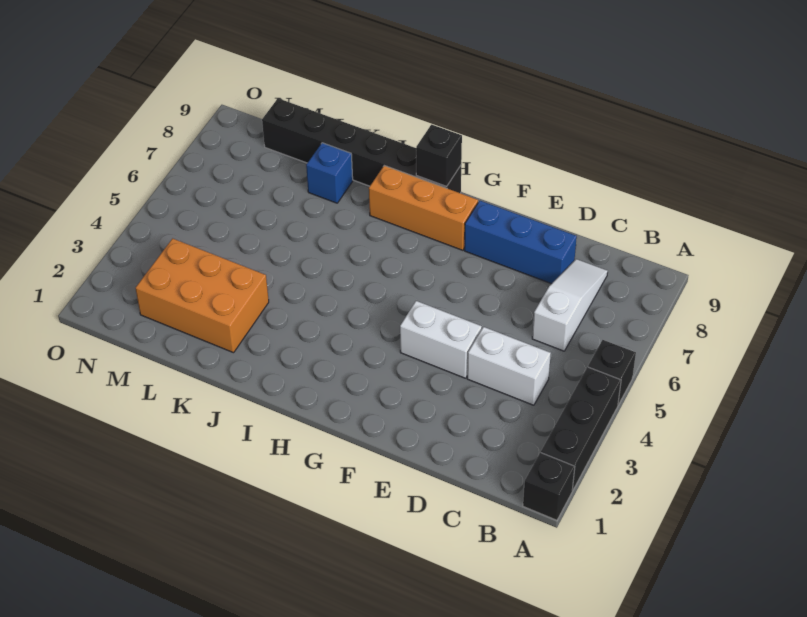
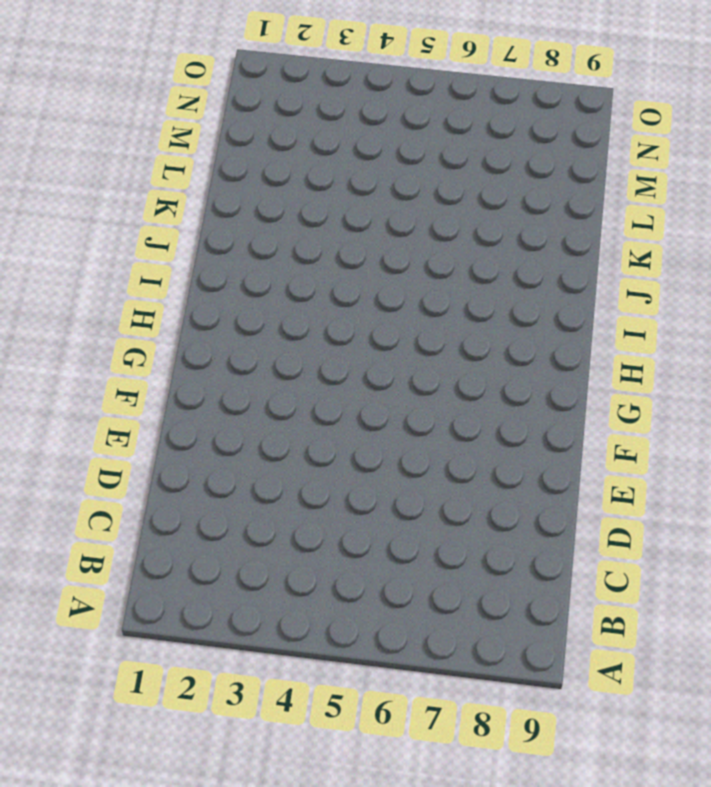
none -> black brick A1 level 1
none -> black brick A2:A4 level 1
none -> black brick A5 level 1

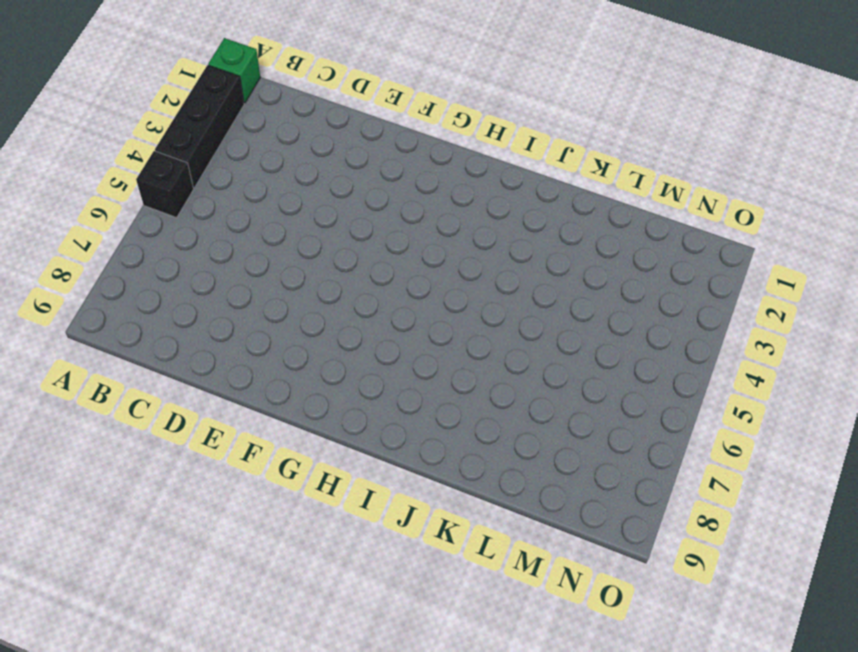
green brick A1 level 1 -> black brick A1 level 1
none -> white brick C4:D4 level 1
none -> white slope C6:C8 level 1 top 6
none -> blue brick D8:F8 level 1

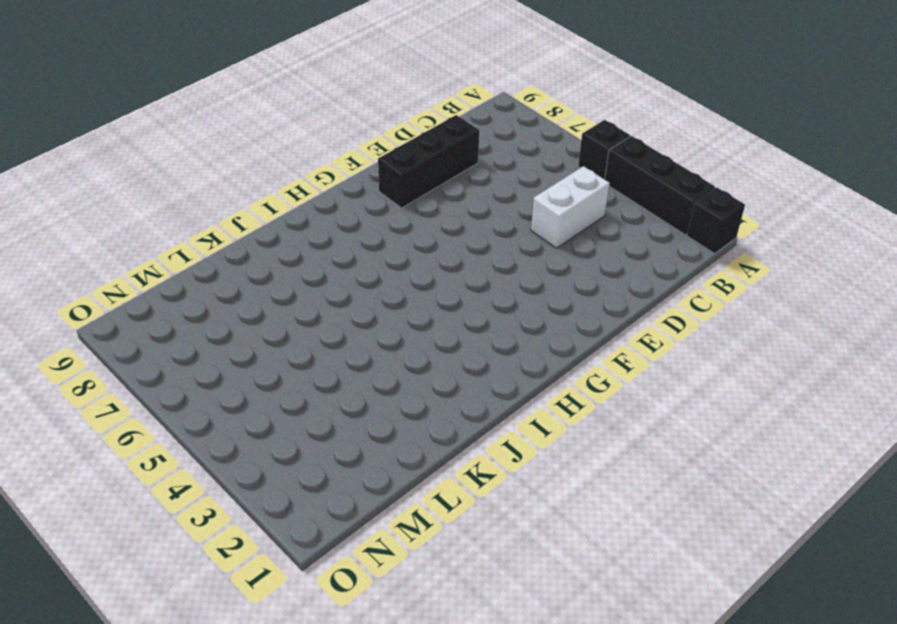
black brick D8:F8 level 1 -> blue brick D8:F8 level 1
none -> white slope C6:C8 level 1 top 6
none -> white brick E4:F4 level 1
none -> orange brick G8:I8 level 1

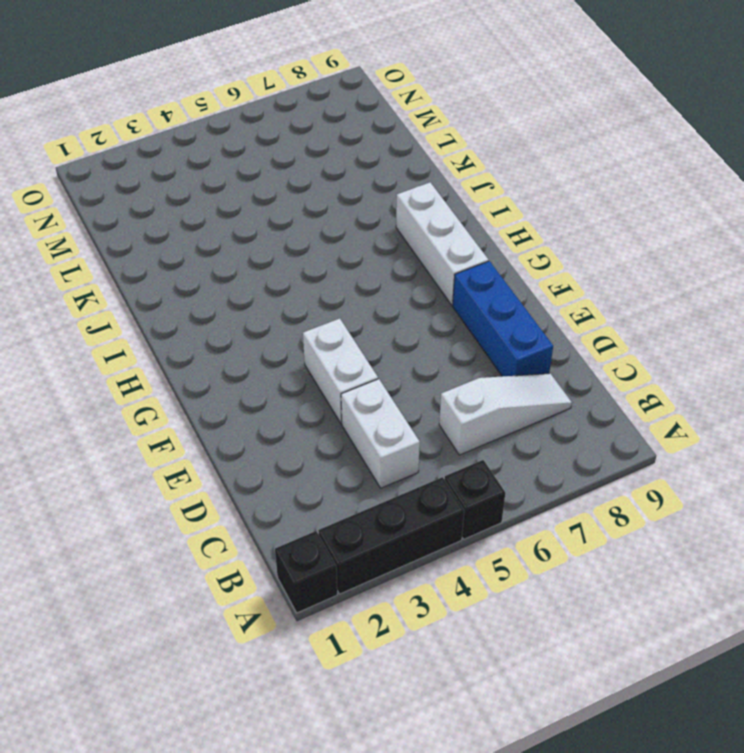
white brick G8:I8 level 1 -> orange brick G8:I8 level 1
none -> black brick H9:M9 level 1
none -> orange brick K2:M3 level 1
none -> blue brick K8 level 1

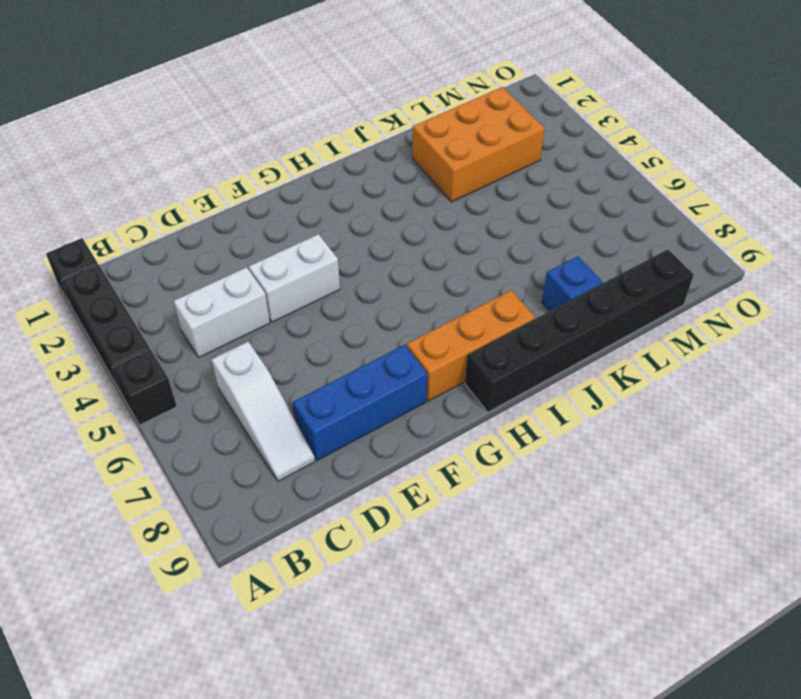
none -> black brick H9 level 2

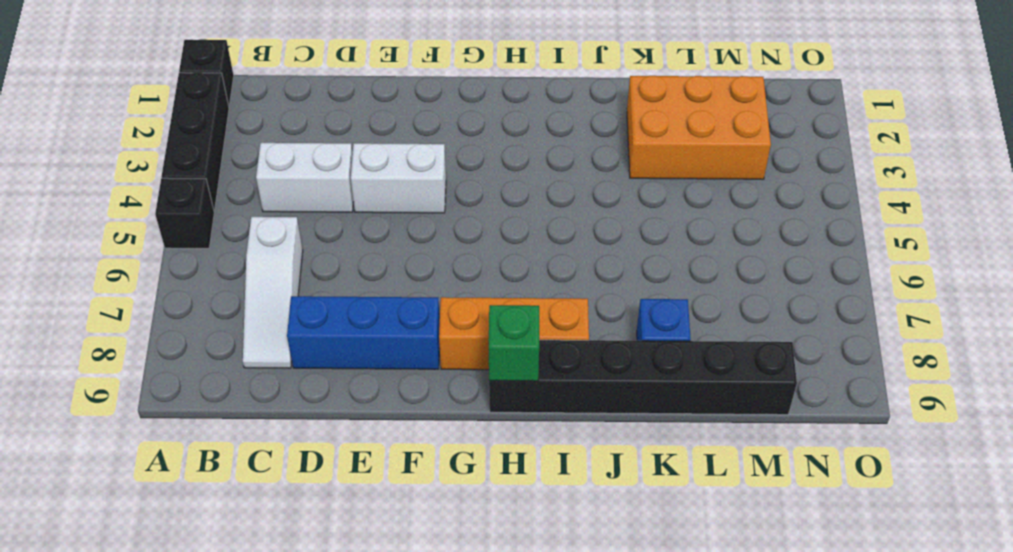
green brick H9 level 2 -> black brick H9 level 2

